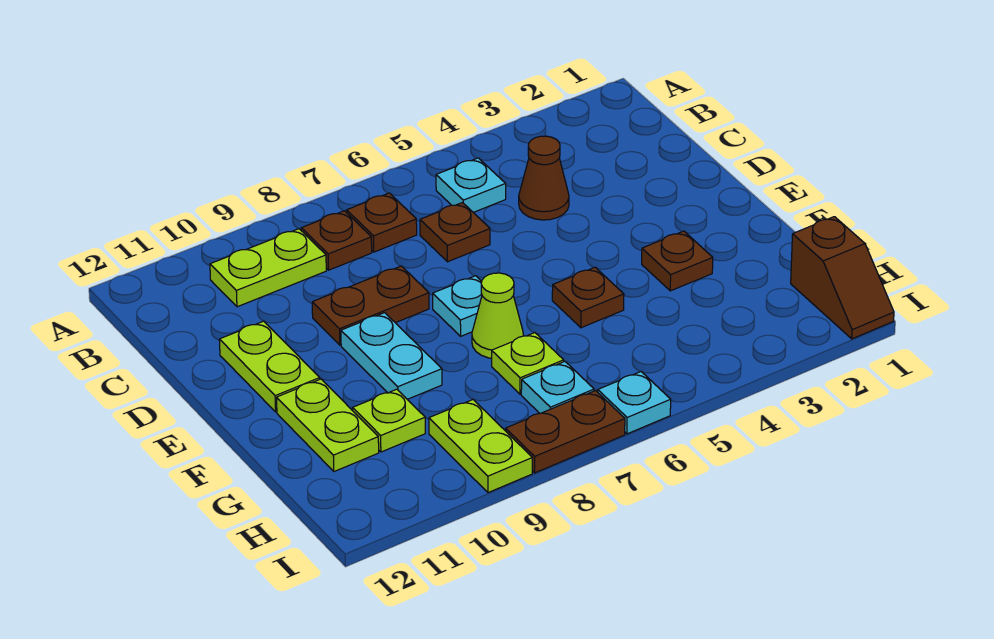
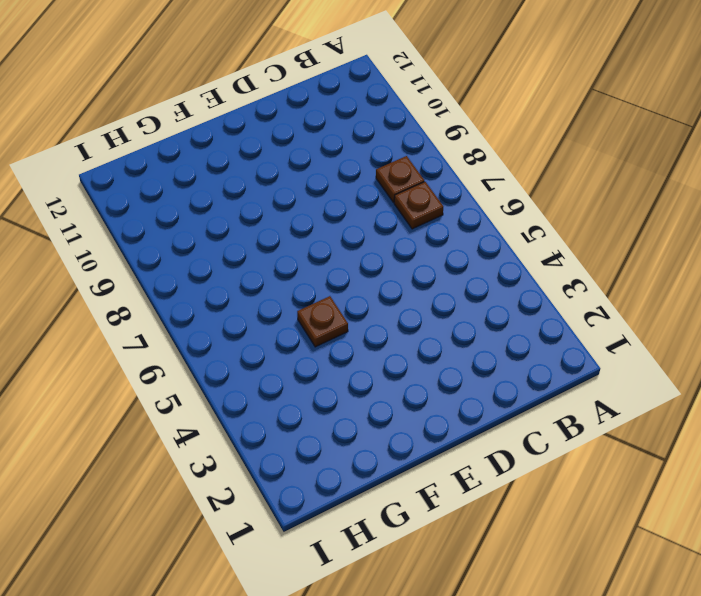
none -> cyan plate B5 level 1
none -> lime plate B9:B10 level 1
none -> brown cone C4 level 1

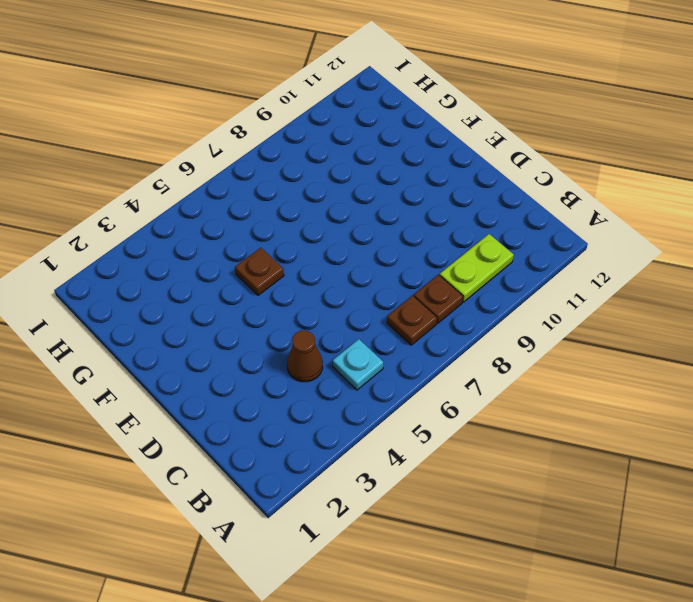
none -> brown plate C6 level 1
none -> brown plate D8:D9 level 1
none -> lime plate D11:E11 level 1

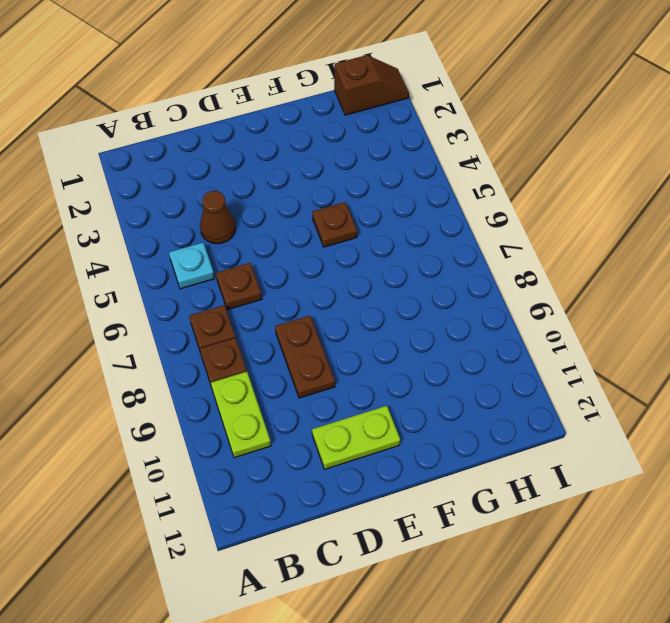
none -> cyan plate E7 level 1
none -> cyan plate E9:F9 level 1
none -> brown plate F3 level 1

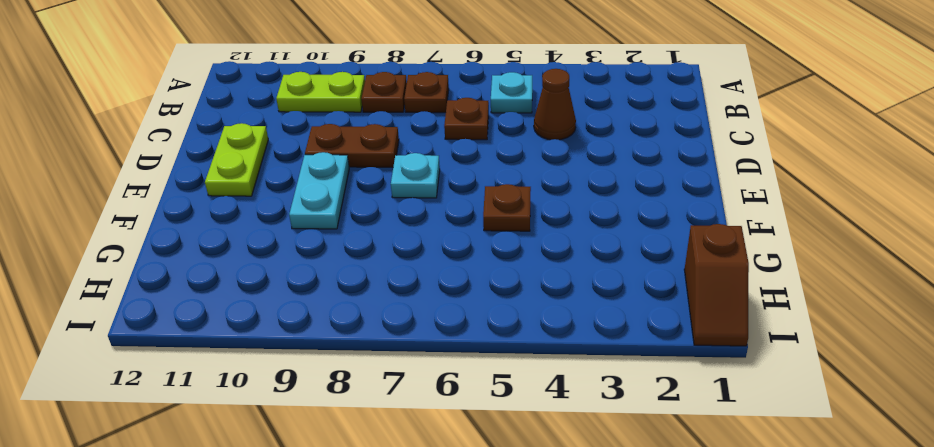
none -> brown plate F3 level 1
none -> lime cone F7 level 1
none -> lime plate F11:G11 level 1

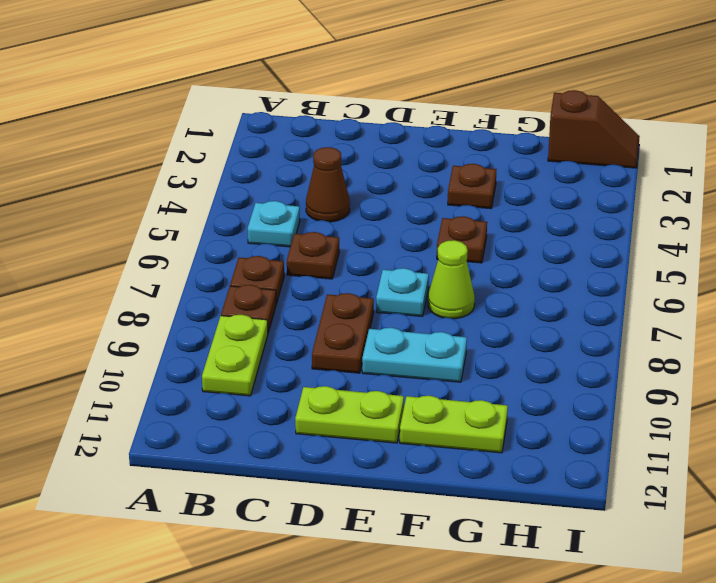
none -> lime plate G7 level 1
none -> lime plate G10 level 1
none -> cyan plate H7 level 1

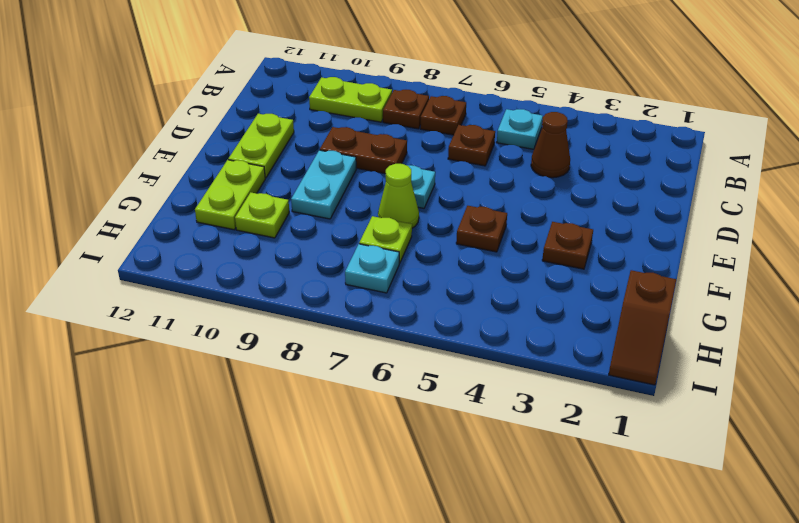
none -> lime plate H9:I9 level 1
none -> cyan plate I6 level 1
none -> brown plate I7:I8 level 1

